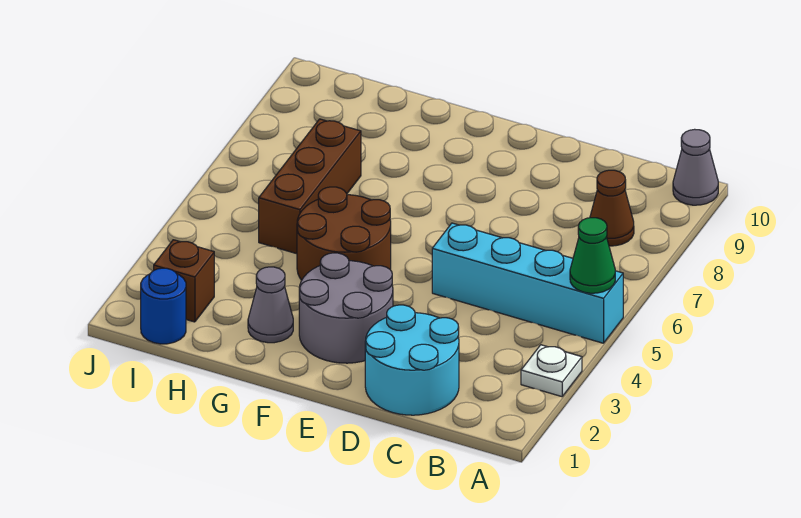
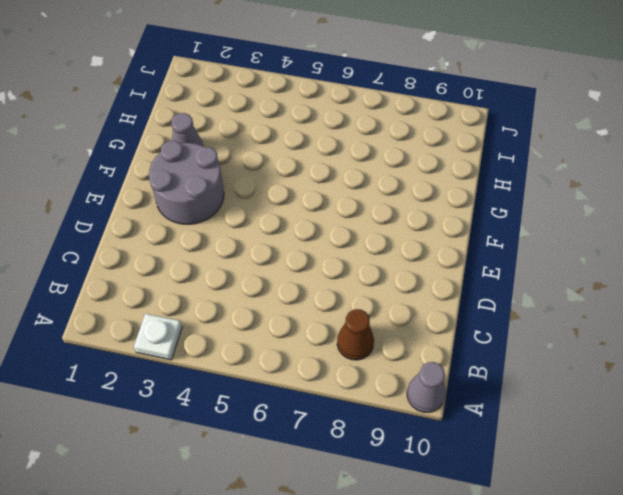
none -> cyan brick A5:D5 level 1
none -> cyan round brick C1:D2 level 1
none -> brown round brick F4:G5 level 1

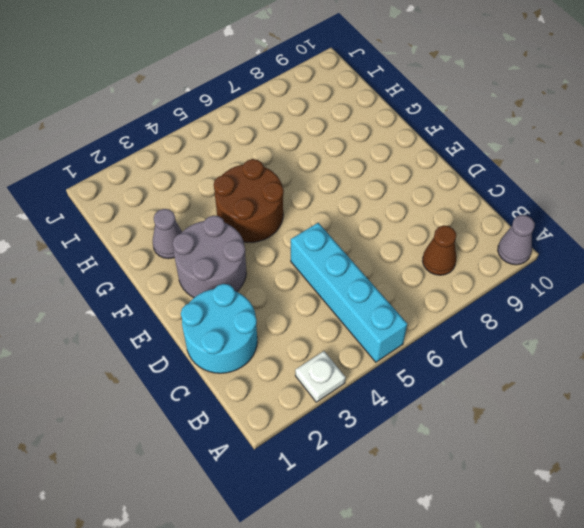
none -> brown brick H5:H7 level 1
none -> blue round brick I1 level 1
none -> brown brick I2 level 1

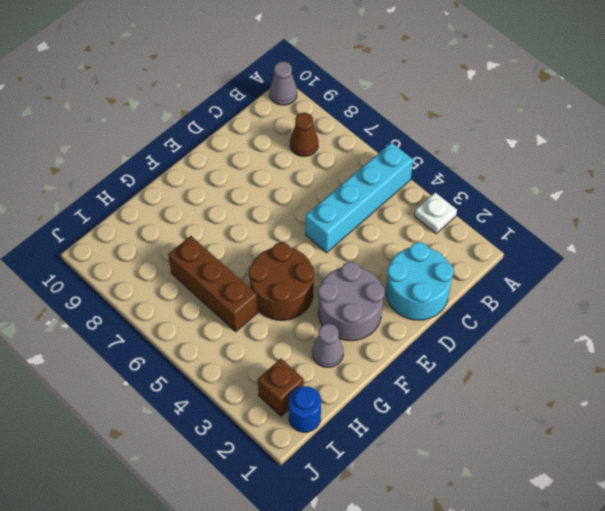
none -> green cone A5 level 2

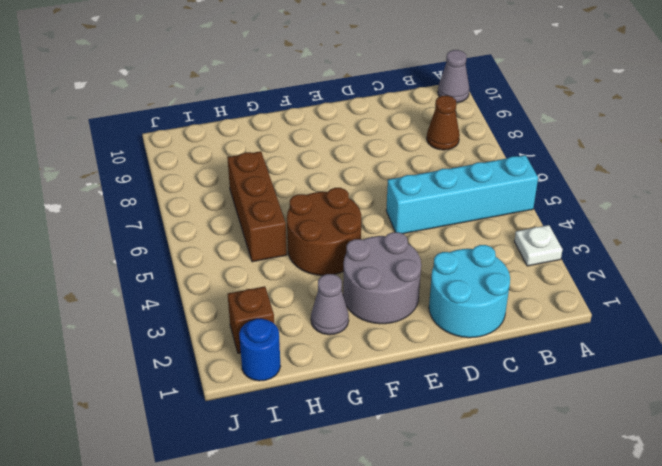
none -> green cone A5 level 2

